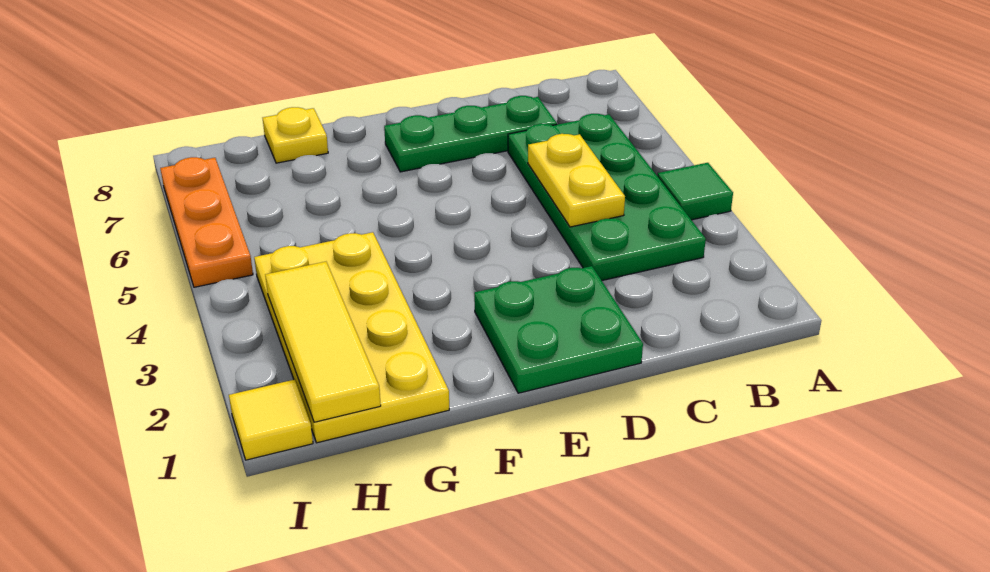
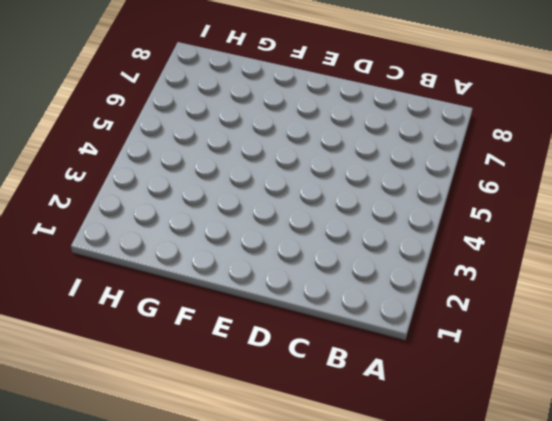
none -> green tile A4 level 1
none -> green plate B3:C6 level 1

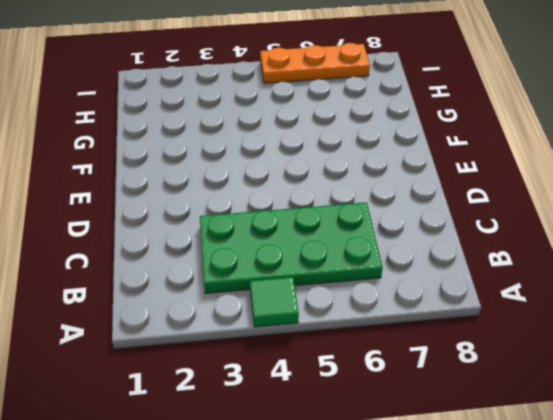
none -> green plate C7:E7 level 1
none -> green plate D1:E2 level 1

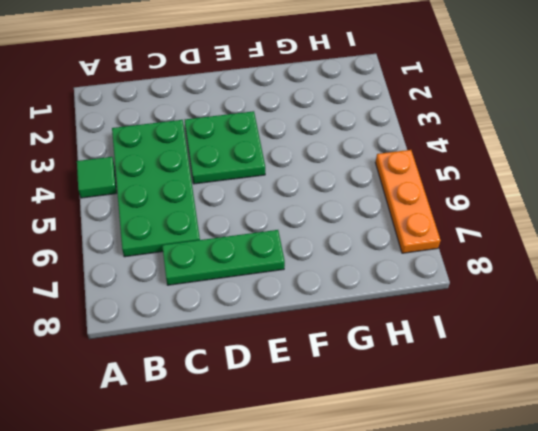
green plate D3:E4 level 1 -> green plate D1:E2 level 1
none -> yellow plate G1:H4 level 1
none -> yellow plate G8 level 1

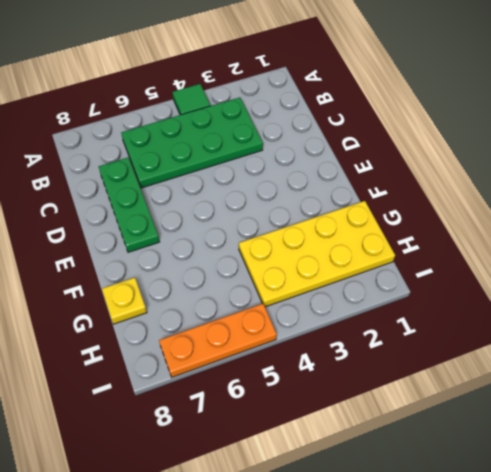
none -> green plate D1:E2 level 1
none -> yellow tile I1 level 1

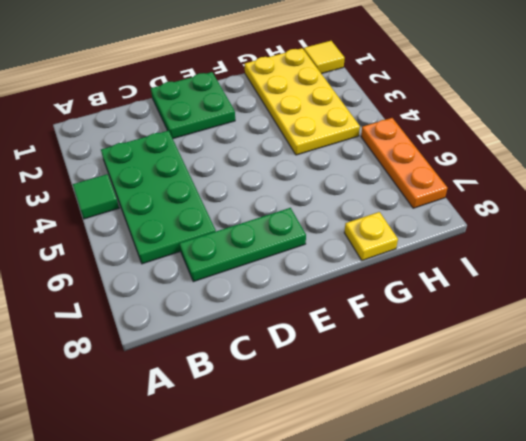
none -> yellow plate C4:C5 level 2
none -> yellow tile H1:H3 level 2

